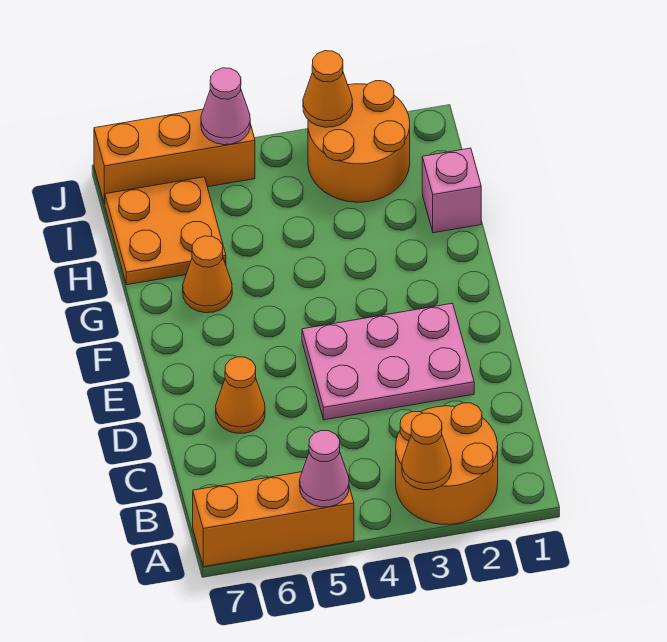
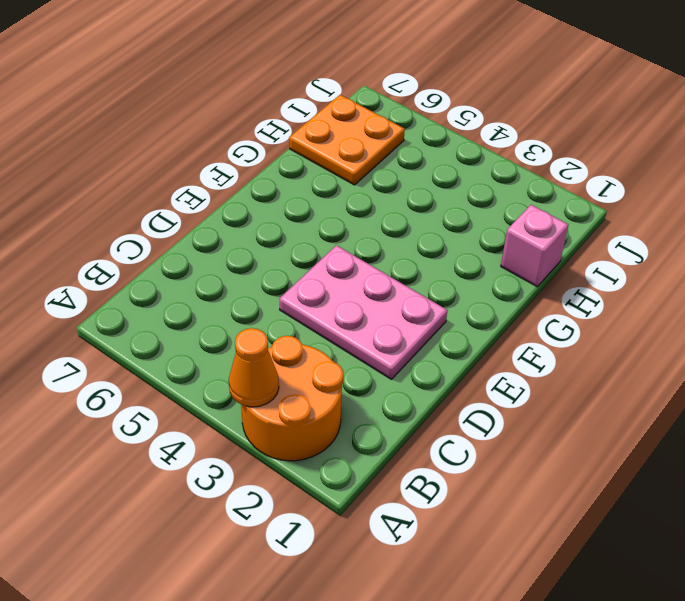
none -> orange brick A5:A7 level 1
none -> orange cone D6 level 1
none -> orange cone G6 level 1

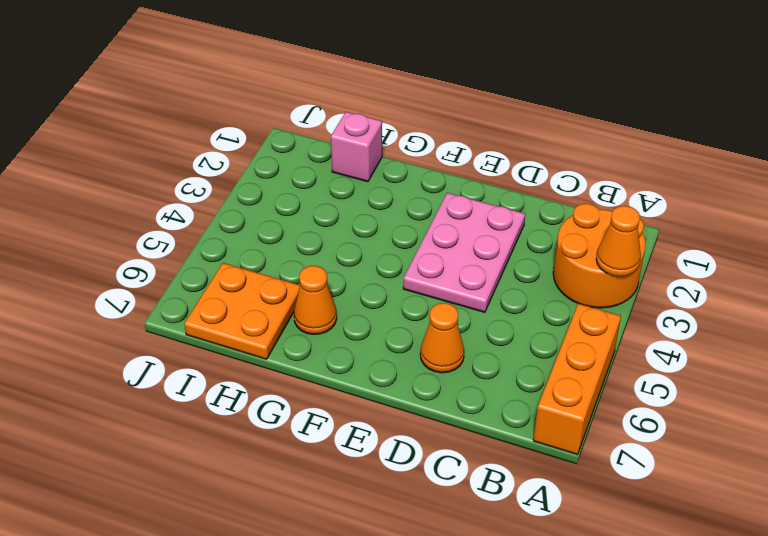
none -> orange round brick I2:J3 level 1
none -> orange brick J5:J7 level 1
none -> pink cone A5 level 2

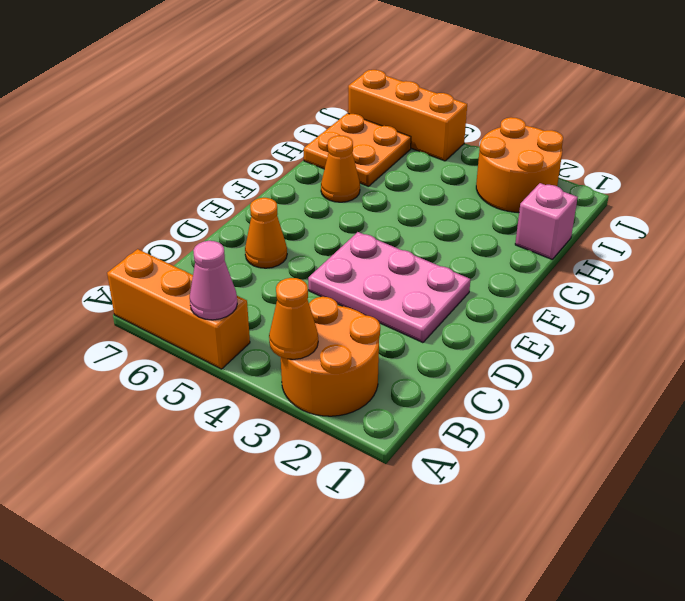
none -> orange cone J3 level 2
none -> pink cone J5 level 2

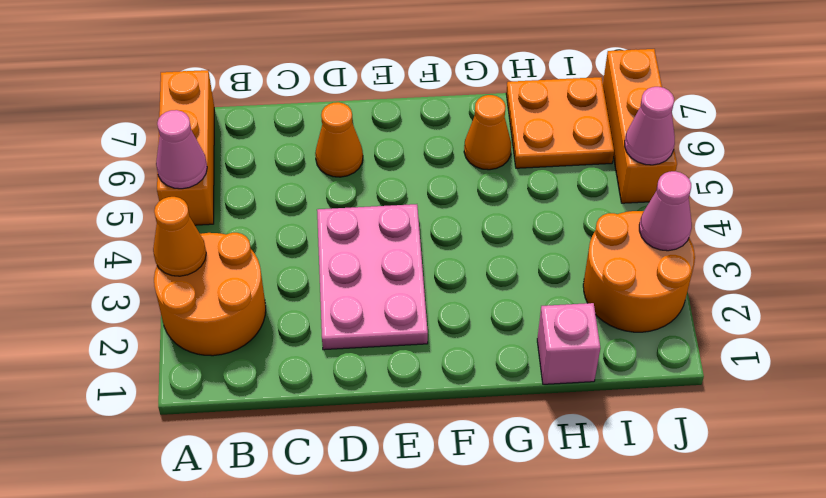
pink cone J3 level 2 -> orange cone J3 level 2

